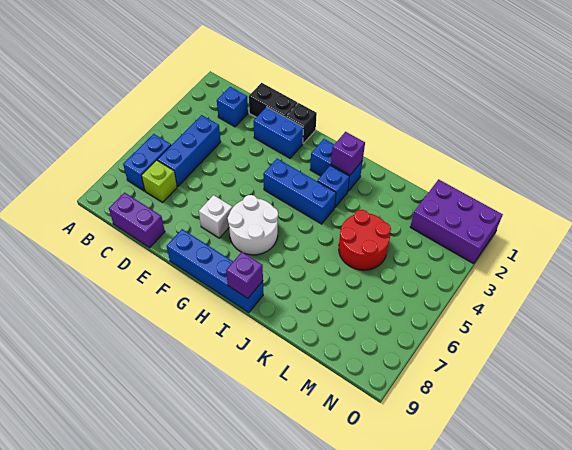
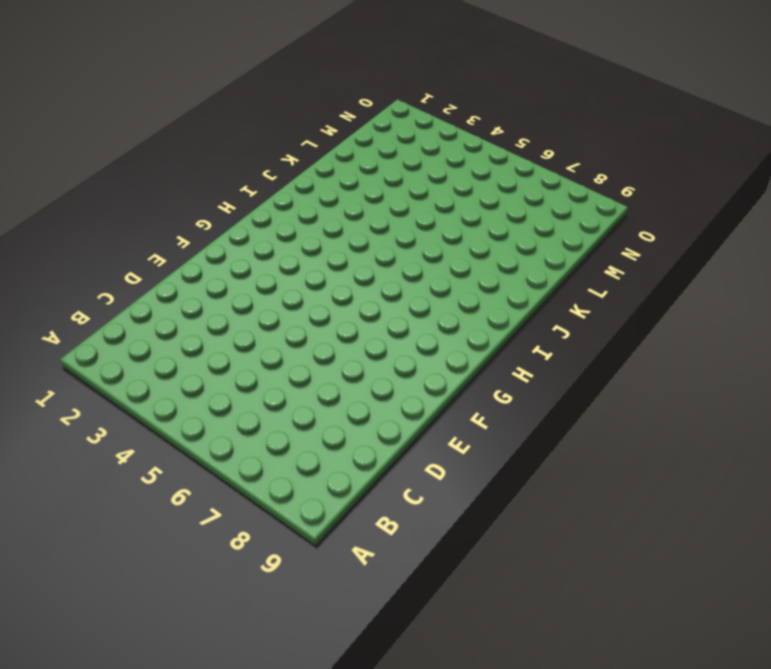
none -> blue brick B6:B7 level 1
none -> blue brick C2 level 1
none -> blue brick C4:C6 level 1

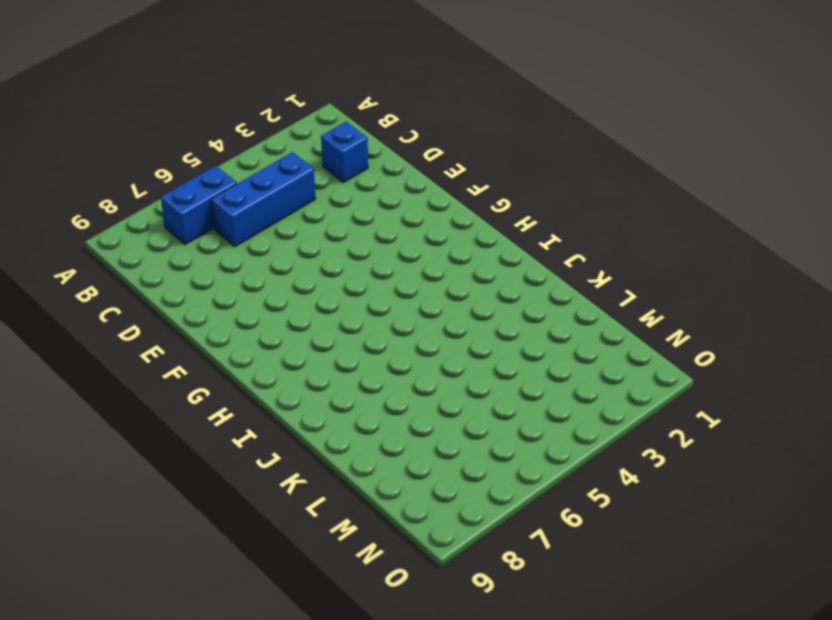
none -> lime brick C7 level 1
none -> purple brick C9:D9 level 1
none -> black brick D1:E1 level 1

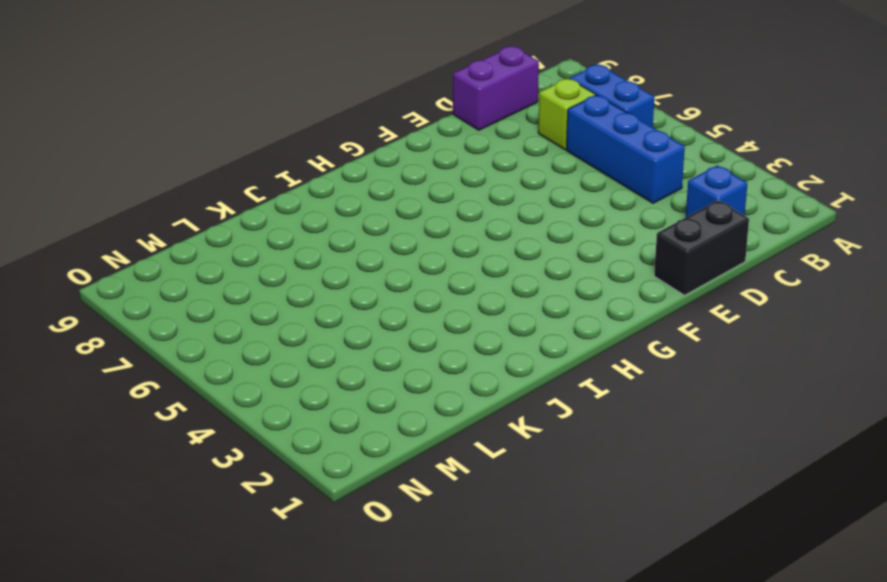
none -> blue brick E2:F2 level 1
none -> black brick F1 level 1
none -> white brick F7 level 1

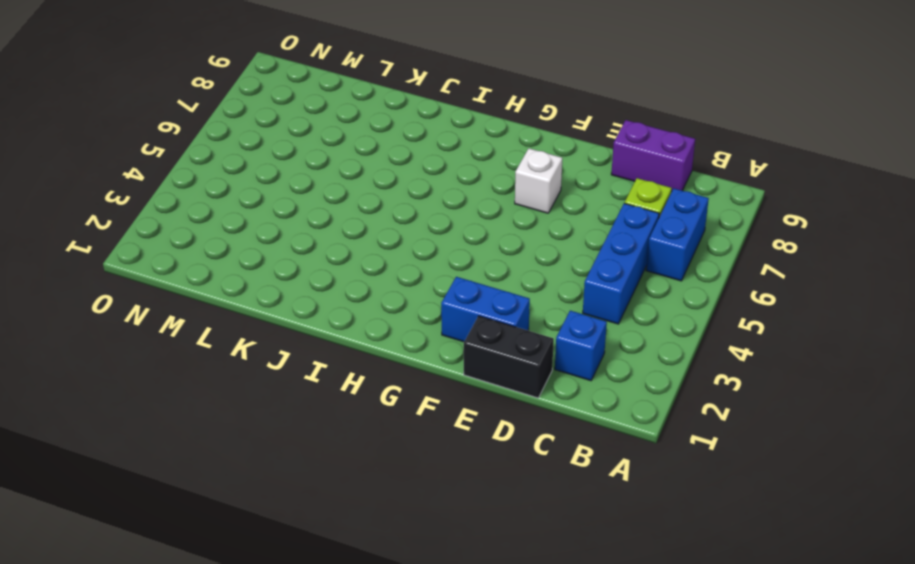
none -> black brick F1 level 1
none -> blue brick F9:I9 level 1
none -> blue brick G4:I4 level 1

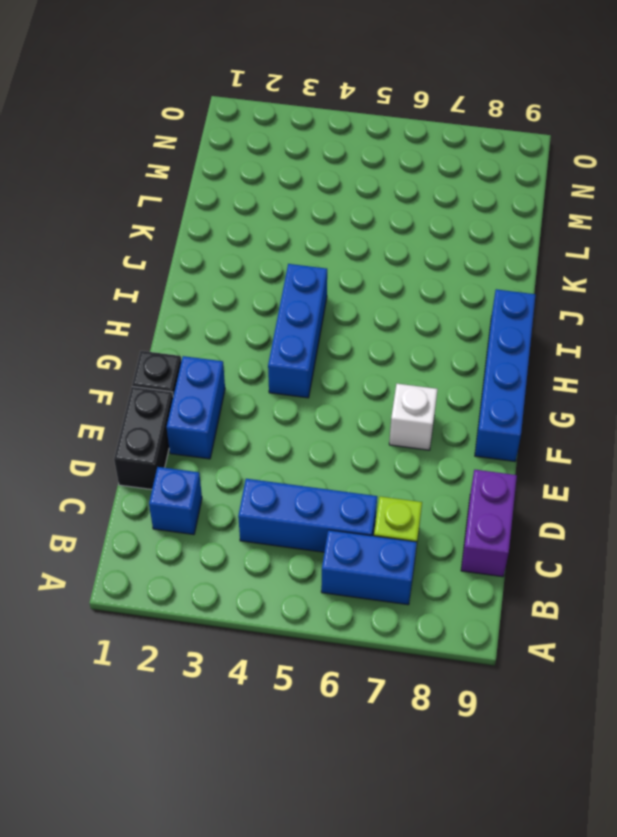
none -> white round brick G6:H7 level 1
none -> blue brick H2:I2 level 1
none -> blue brick I3 level 1

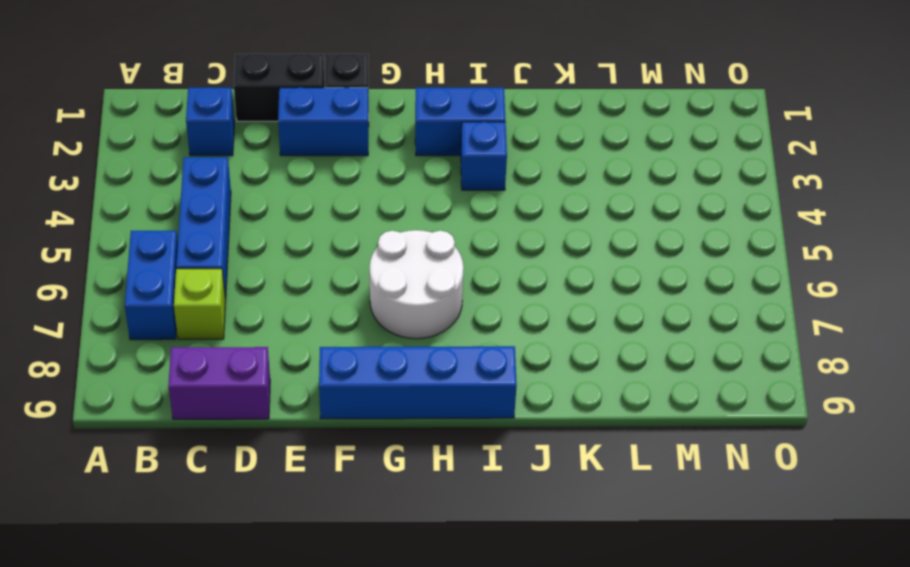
none -> white brick F7 level 1
none -> blue brick G4:I4 level 1
none -> red round brick K4:L5 level 1

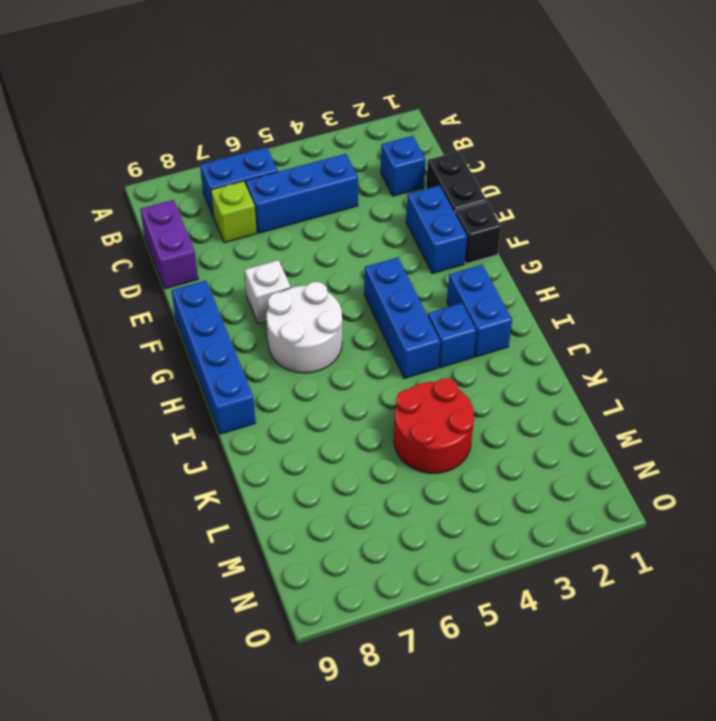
none -> purple brick M1:O2 level 1
none -> purple brick I2 level 2
none -> purple brick I9 level 2

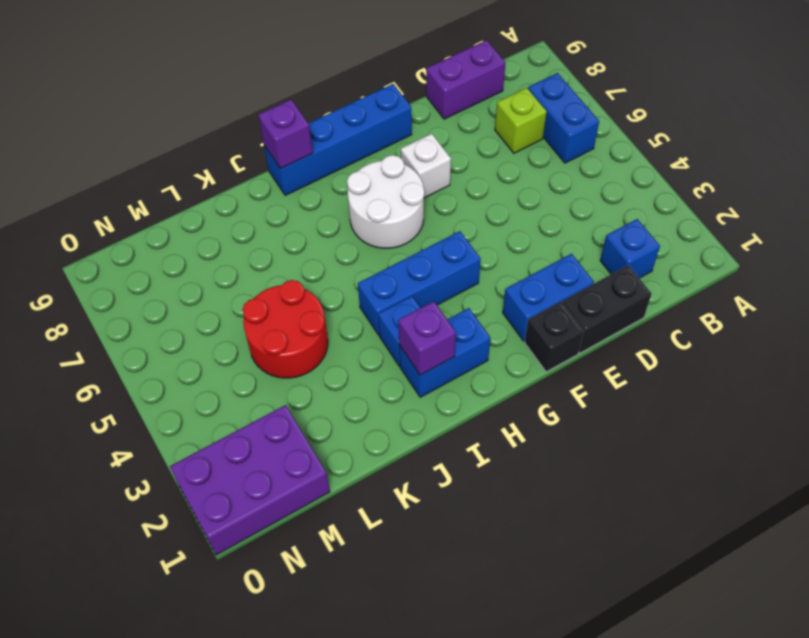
none -> blue brick C4:C6 level 1

